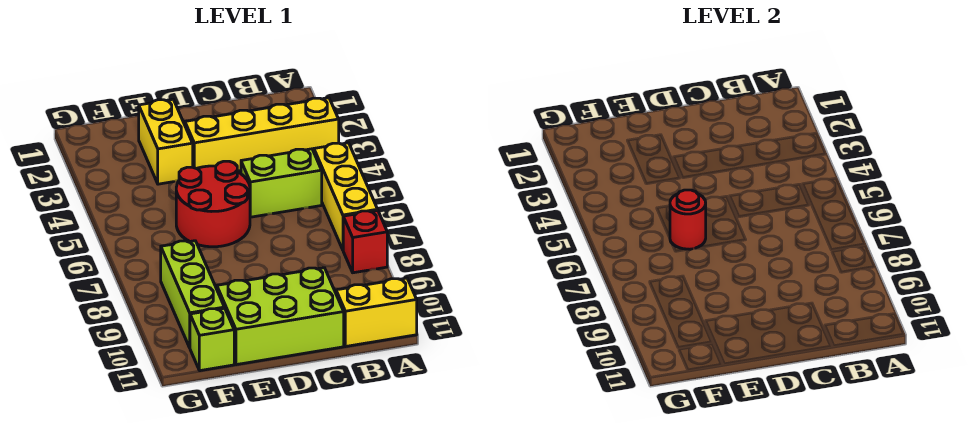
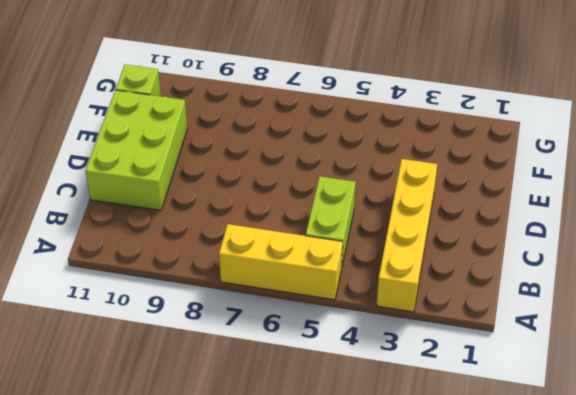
none -> red brick A8 level 1
none -> yellow brick A11:B11 level 1

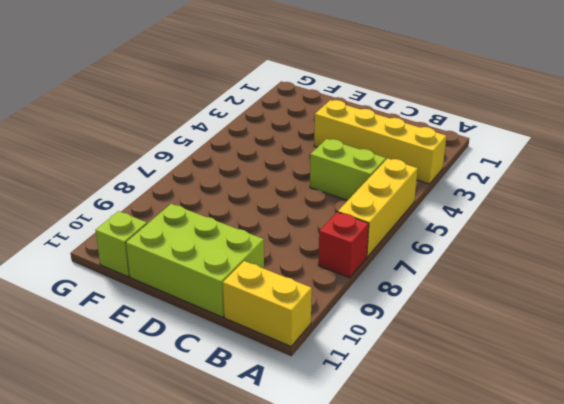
none -> red round brick D5:E6 level 1
none -> yellow brick E2:E3 level 1

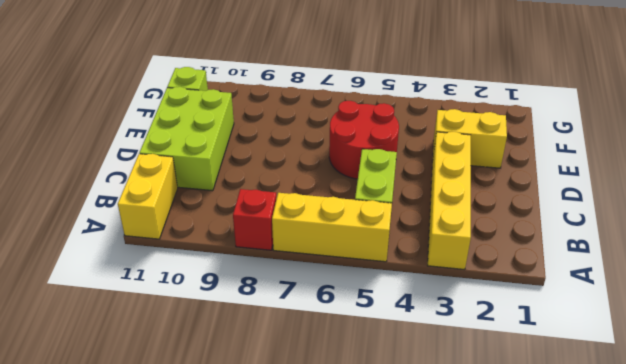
none -> lime brick F8:F10 level 1
none -> red round brick E6 level 2

